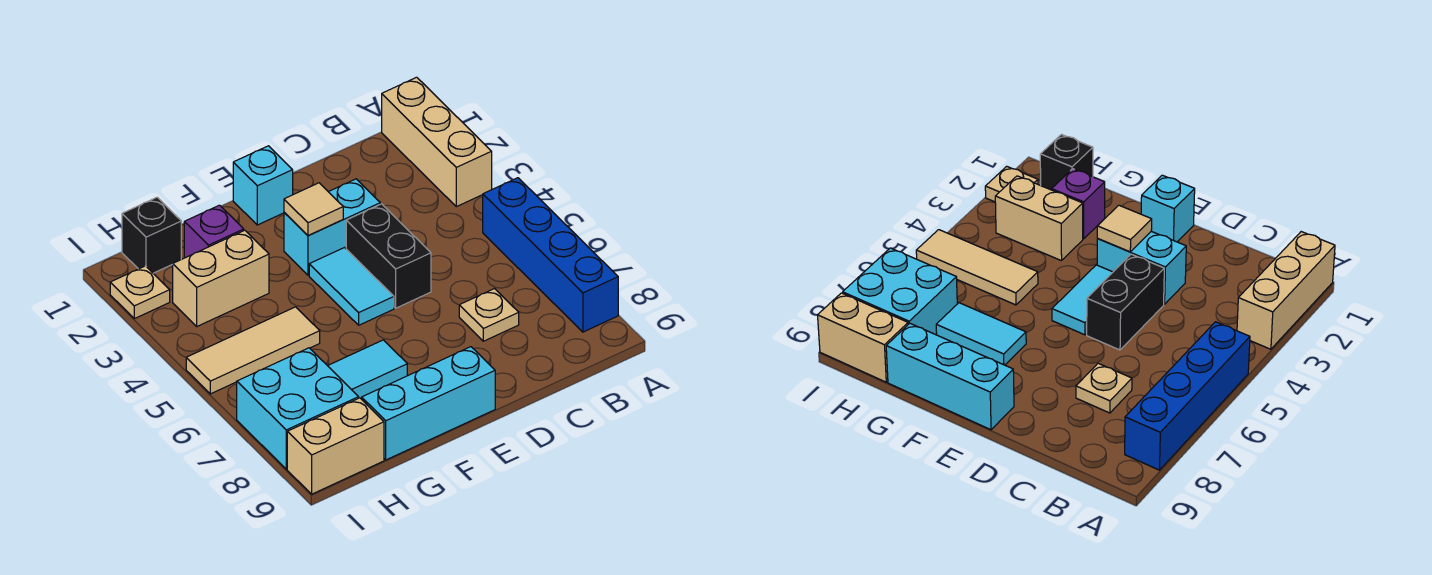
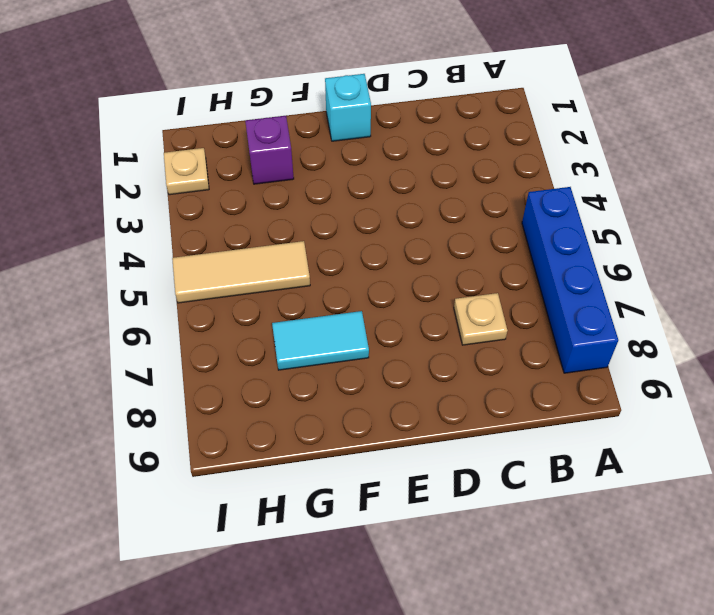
none -> tan brick A1:A3 level 1
none -> cyan brick D3:E3 level 1
none -> black brick D4:D5 level 1

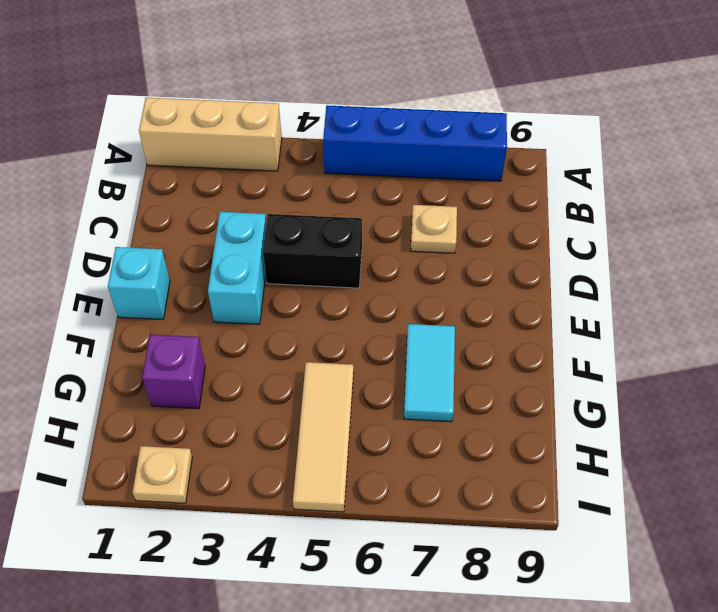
none -> cyan tile E4:E5 level 1
none -> cyan brick E9:G9 level 1
none -> tan brick G3:H3 level 1

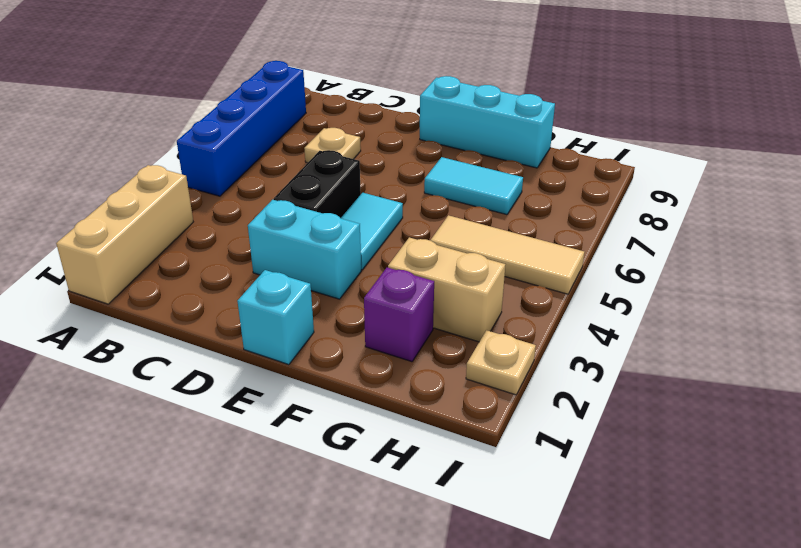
none -> black brick H1 level 1
none -> cyan brick H7:I8 level 1
none -> tan brick H9:I9 level 1

